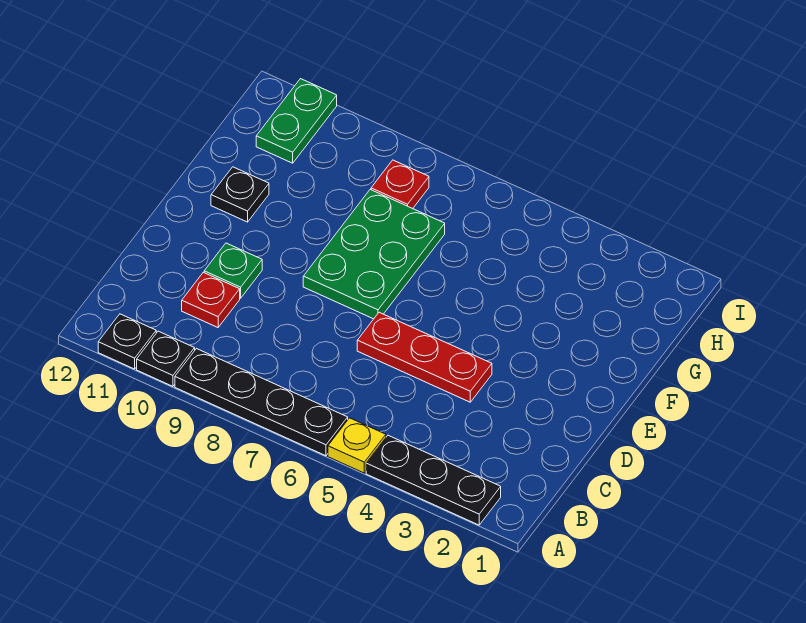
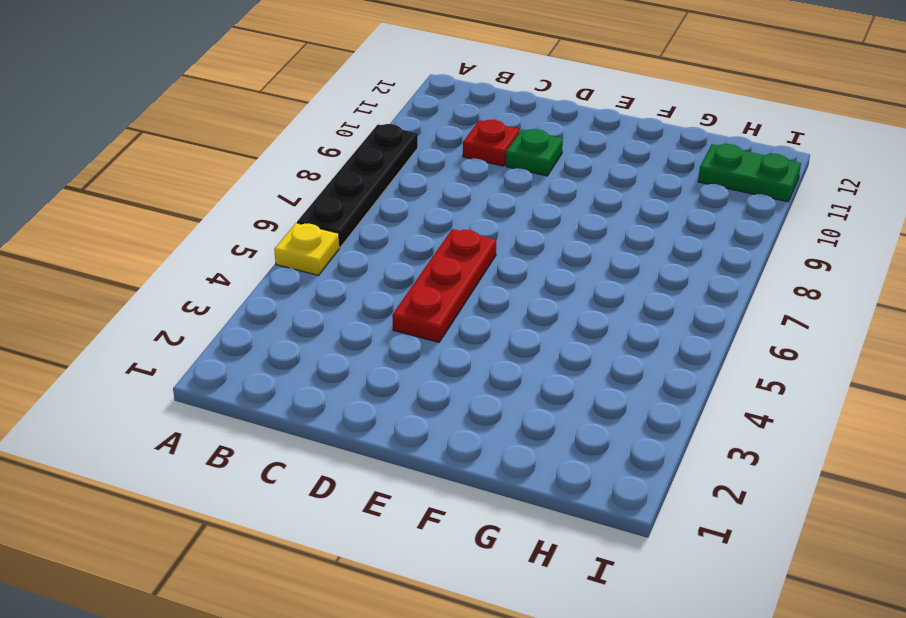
none -> black plate A2:A4 level 1
none -> black plate A10 level 1
none -> black plate A11 level 1

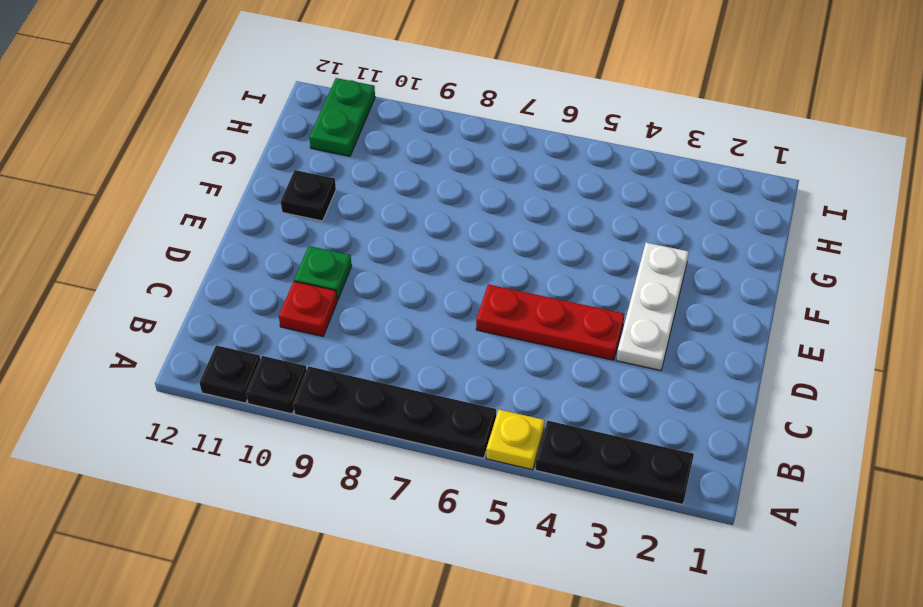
white plate D3:F3 level 1 -> none
none -> green plate E7:G8 level 1
none -> red plate H8 level 1

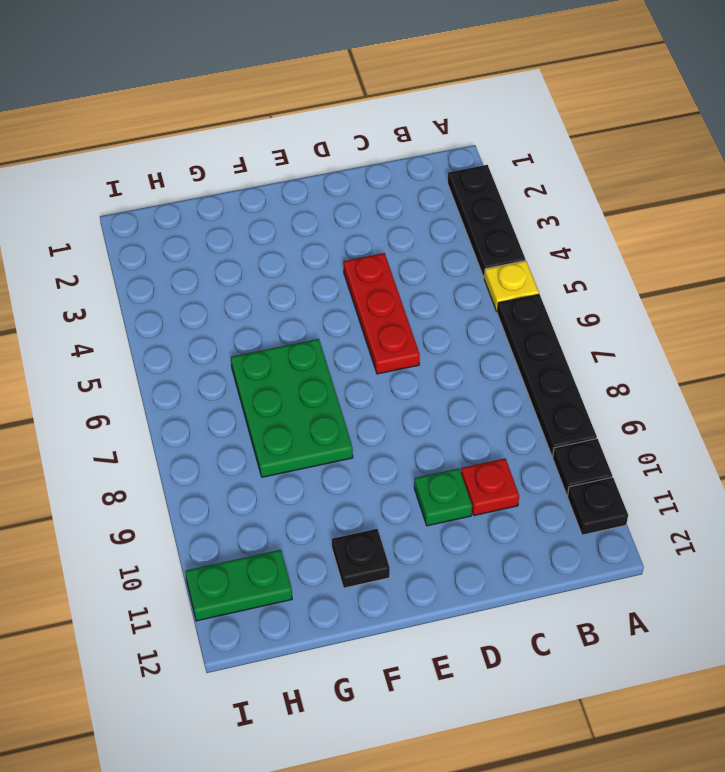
green plate F6:G8 level 1 -> green plate E7:G8 level 1
none -> red plate H8 level 1

